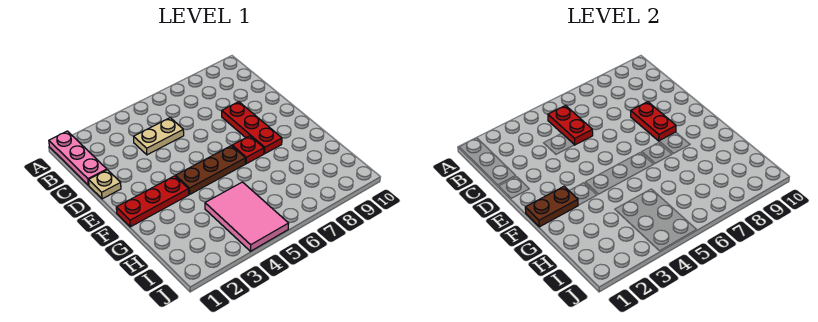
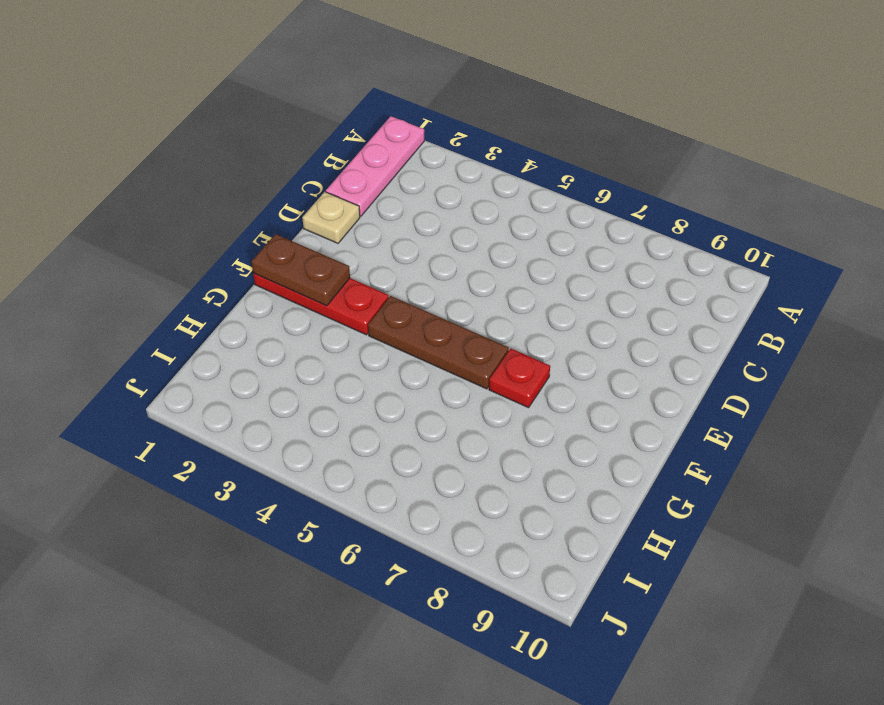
none -> tan plate C4:C5 level 1
none -> red plate D8:F8 level 1

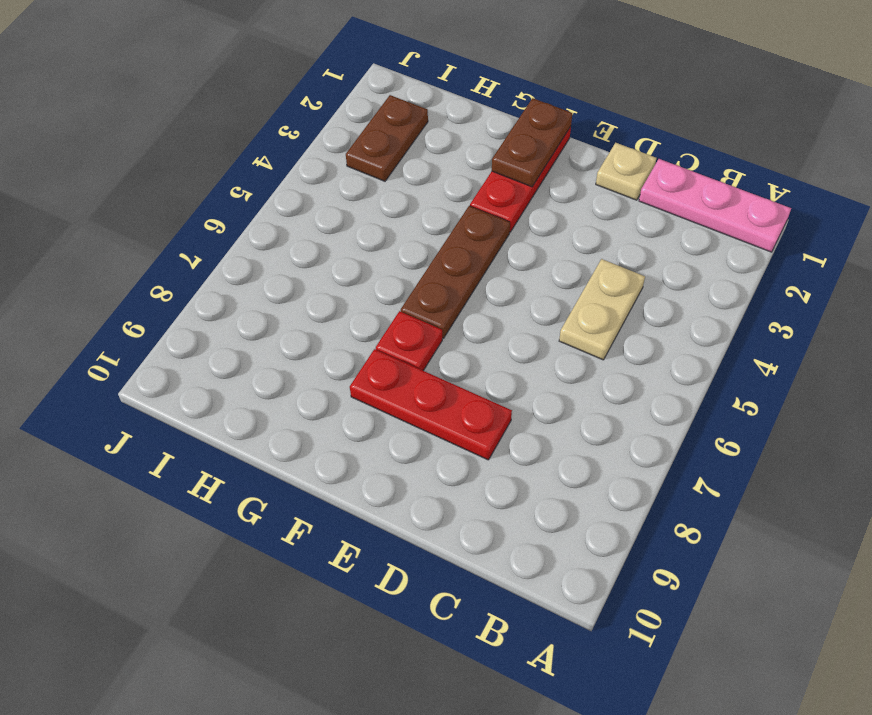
brown plate I2:I3 level 1 -> none
none -> pink tile H4:J5 level 1
none -> red plate B5:C5 level 2

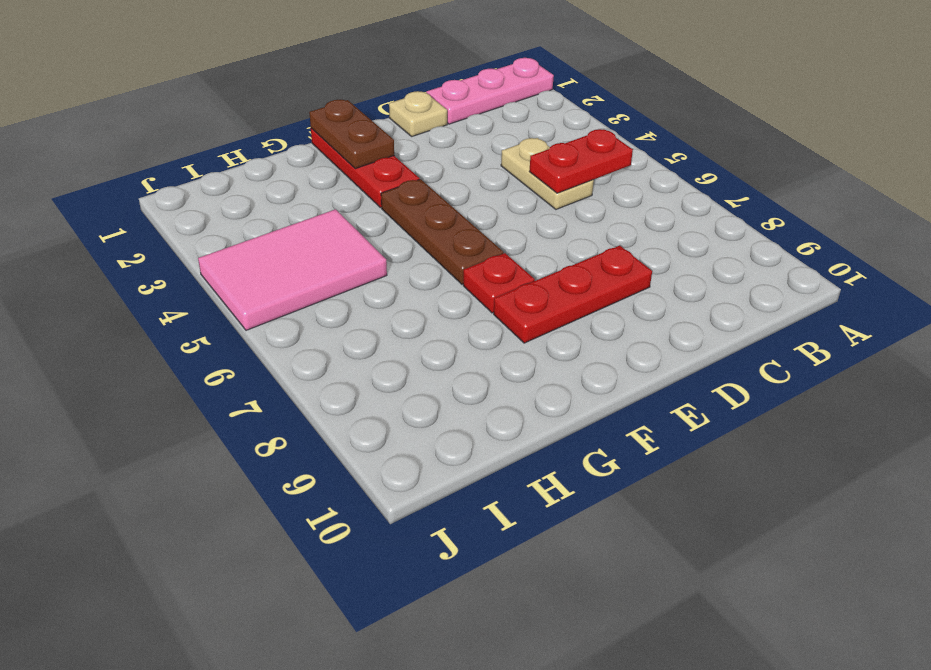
none -> red plate D8:E8 level 2

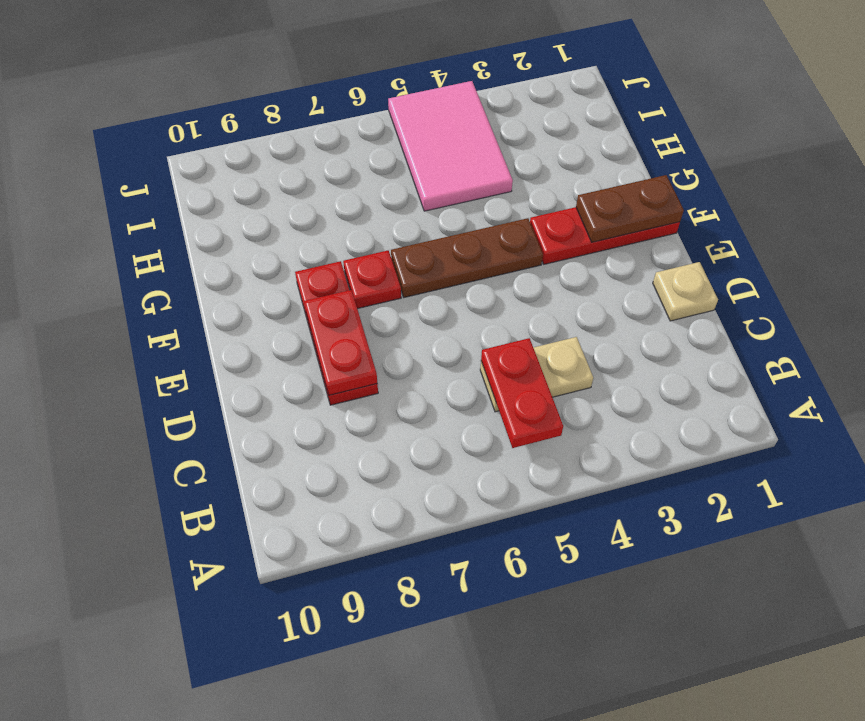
none -> pink plate A1:C1 level 1

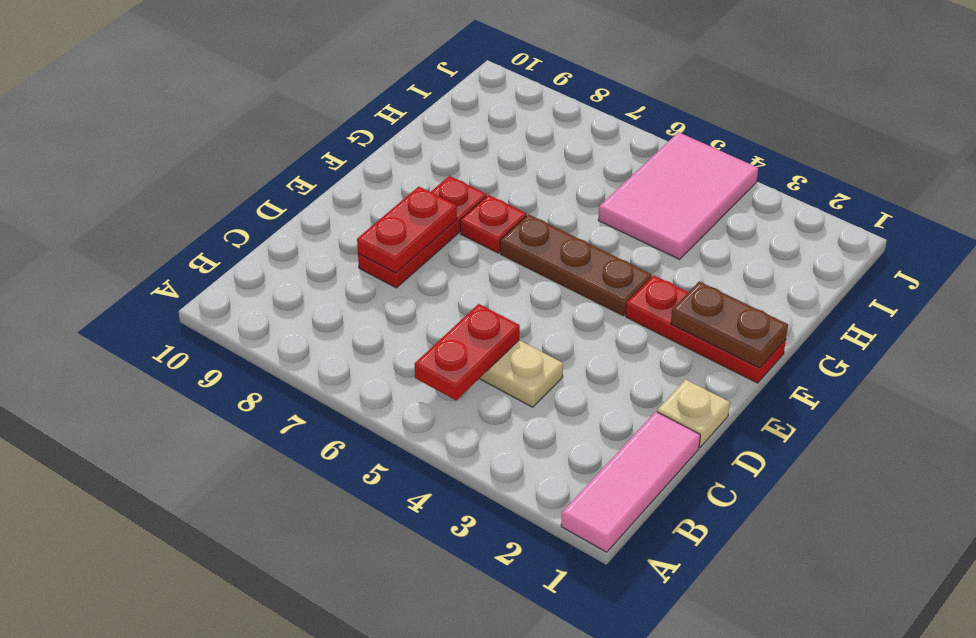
pink tile A1:C1 level 1 -> pink plate A1:C1 level 1

